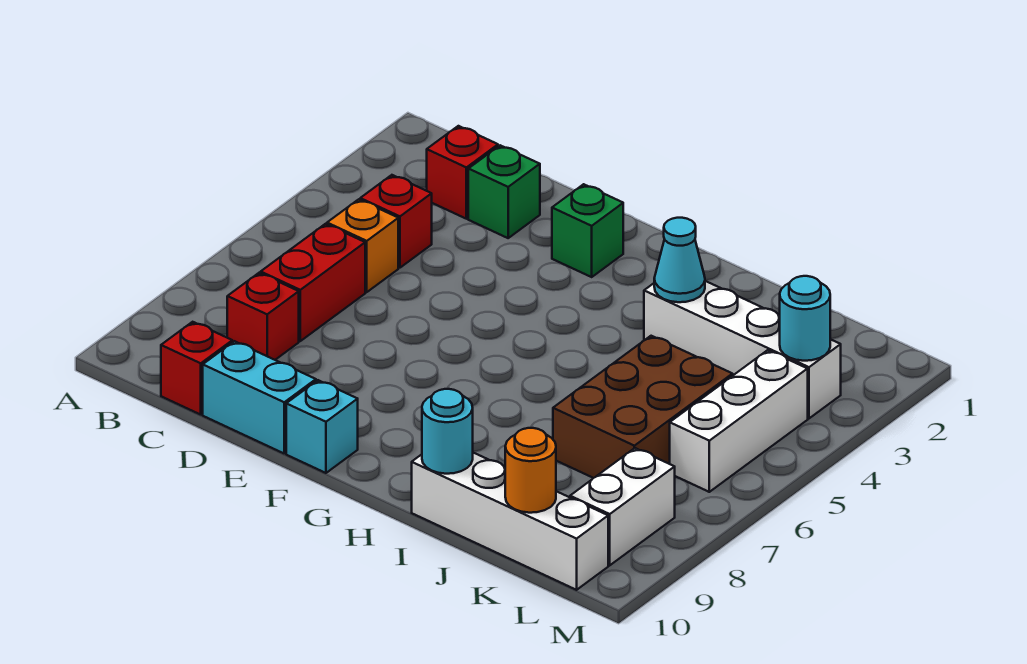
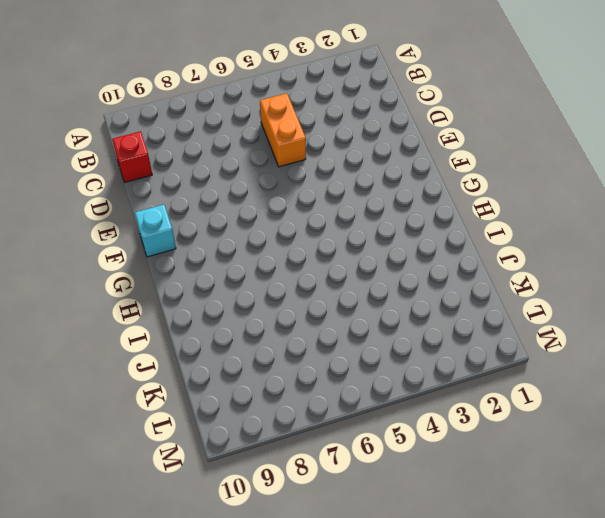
orange brick C5:D5 level 1 -> orange brick C5 level 1
none -> red brick C2 level 1
none -> red brick C4 level 1
none -> red brick C6:C7 level 1

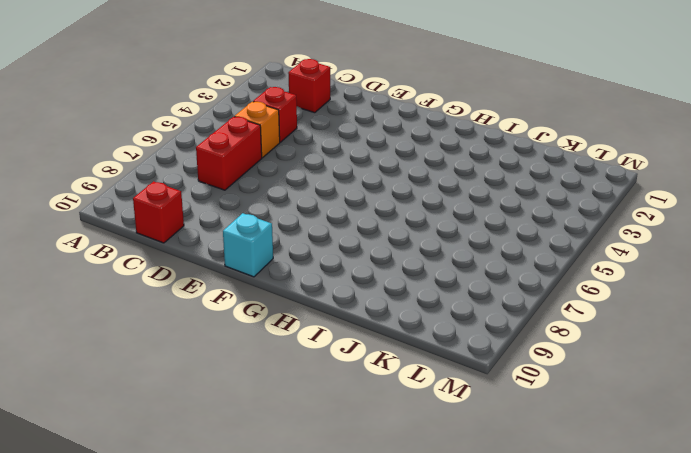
none -> red brick C8 level 1
none -> green brick D2 level 1
none -> cyan brick D10:E10 level 1

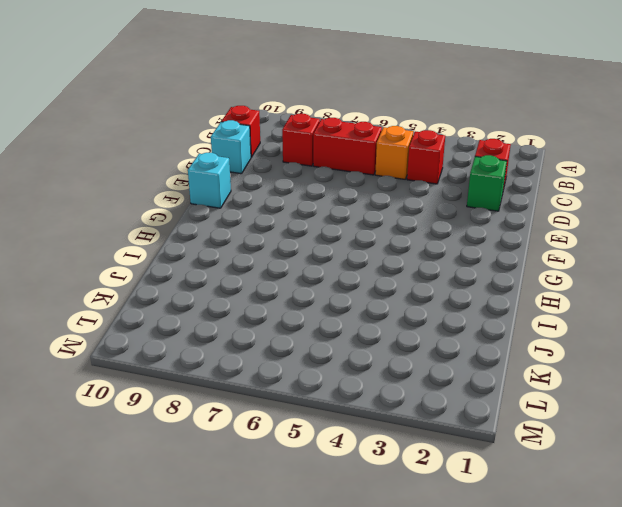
cyan brick D10 level 1 -> cyan brick D10:E10 level 1
none -> green brick F2 level 1
none -> white brick I3:L3 level 1
none -> white brick I10:L10 level 1

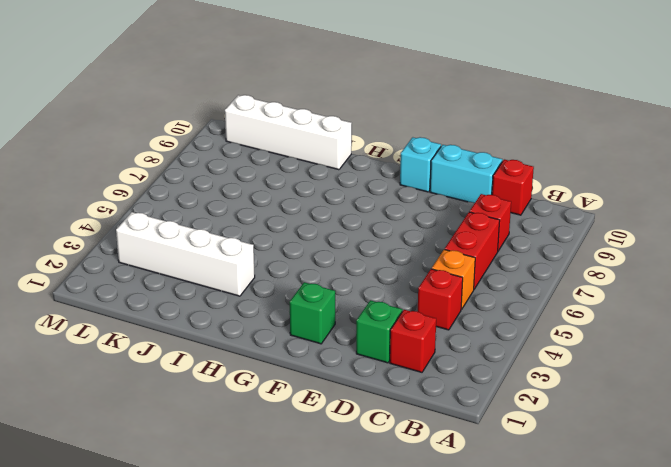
none -> brown brick J5:K7 level 1
none -> white brick L4:L6 level 1
none -> white brick L8:L9 level 1

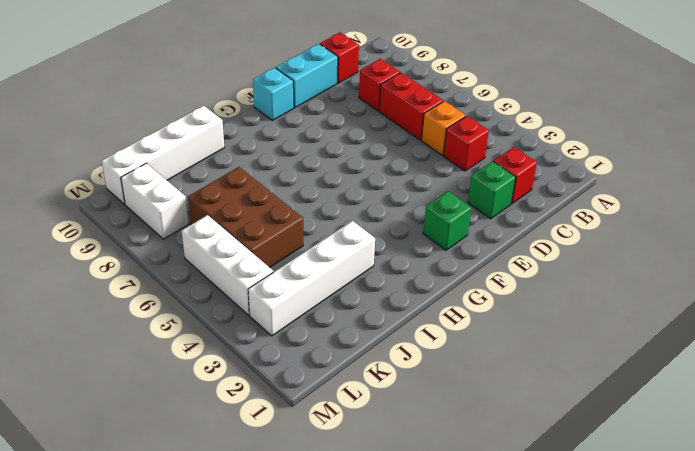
none -> cyan cone I3 level 2
none -> cyan round brick I10 level 2
none -> orange round brick K10 level 2

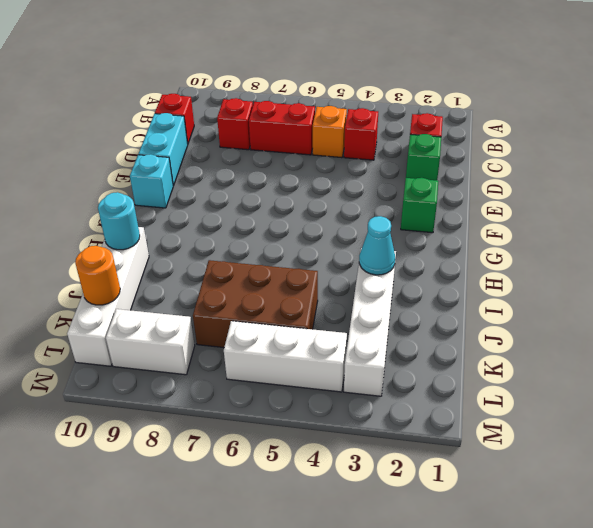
none -> cyan round brick L3 level 2

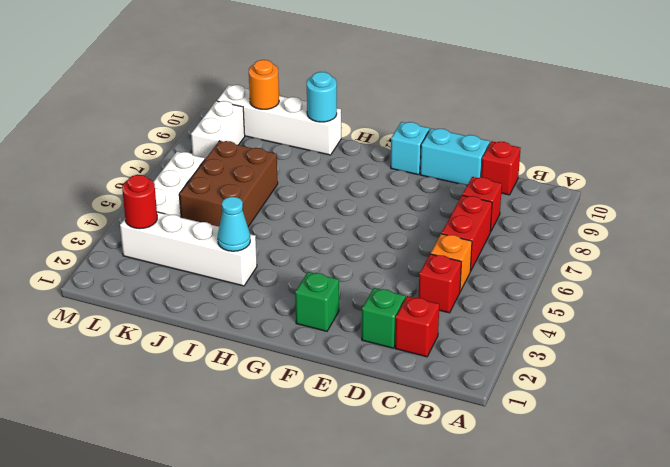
red round brick L3 level 2 -> cyan round brick L3 level 2

